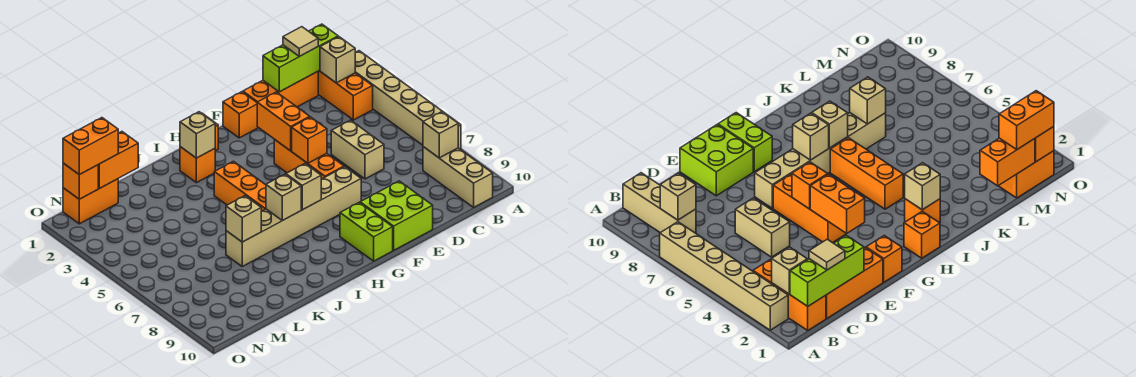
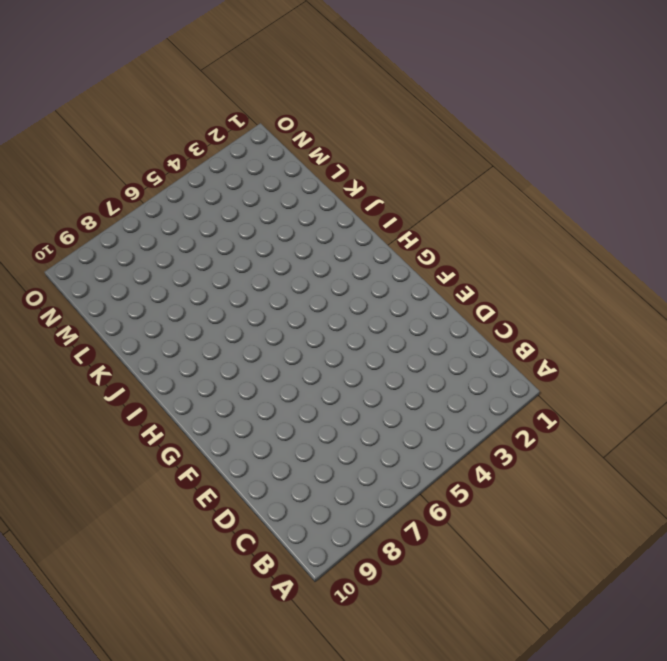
none -> tan brick A2:A7 level 1
none -> orange brick B1:B3 level 1
none -> tan brick B8:B10 level 1

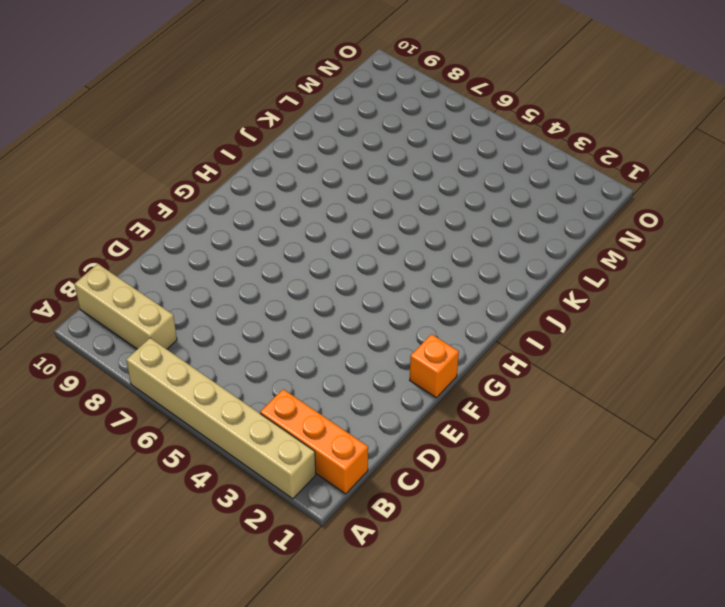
none -> orange brick C1:E1 level 1
none -> tan brick D5:D6 level 1
none -> lime brick E9:F10 level 1

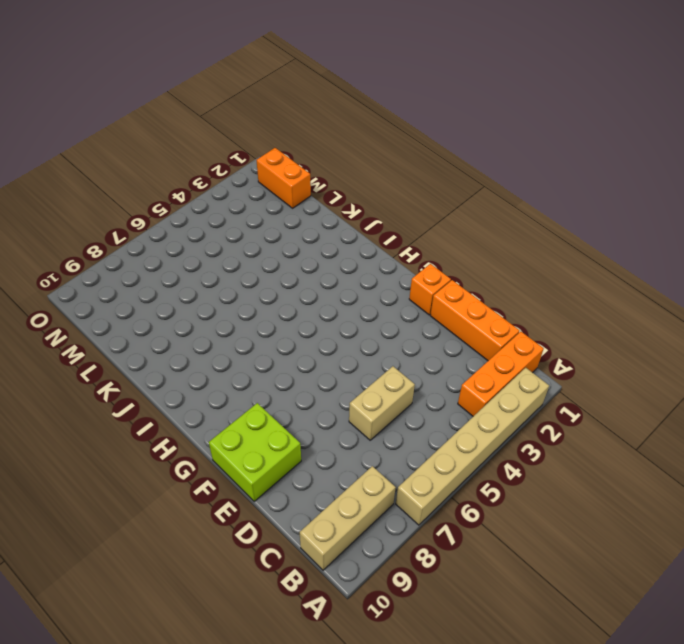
none -> orange brick F4:F6 level 1
none -> tan brick F7:K7 level 1
none -> lime brick G9:G10 level 1

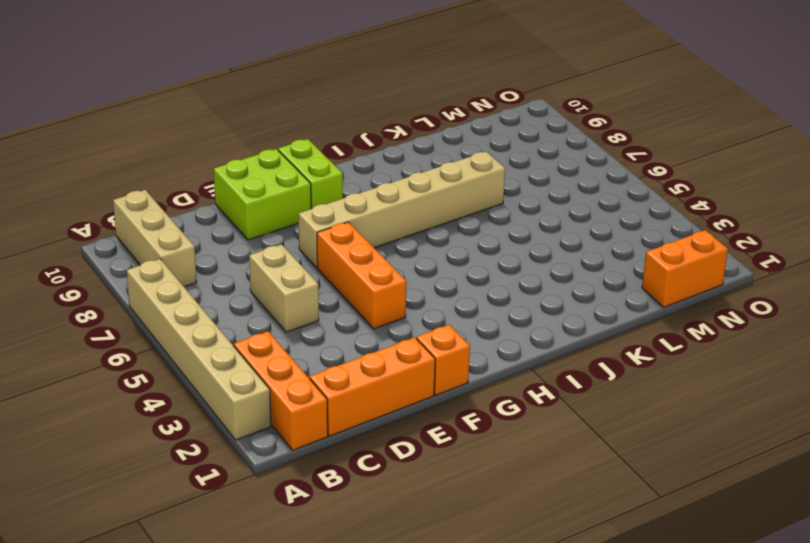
none -> orange brick H1 level 1
none -> orange brick I2 level 1
none -> orange brick I4:I6 level 1

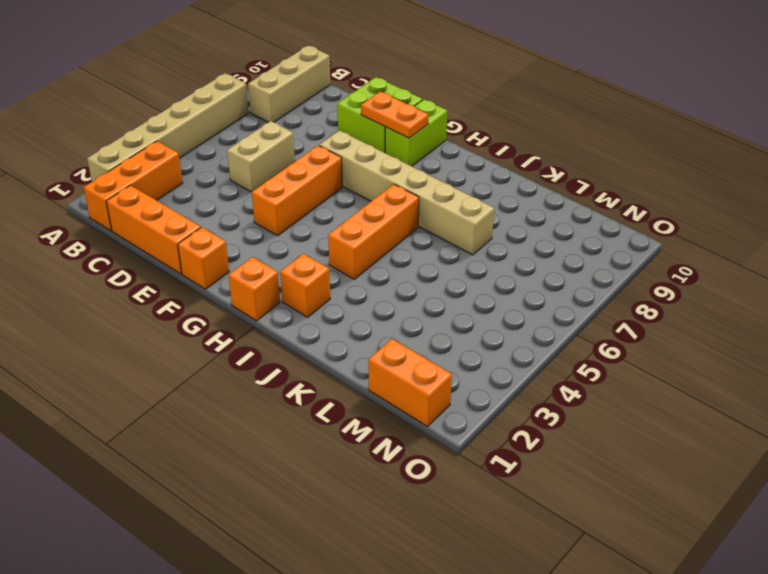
orange plate F9:G9 level 2 -> none
none -> lime brick B1:D1 level 2
none -> tan brick B2 level 2
none -> tan brick B8 level 2

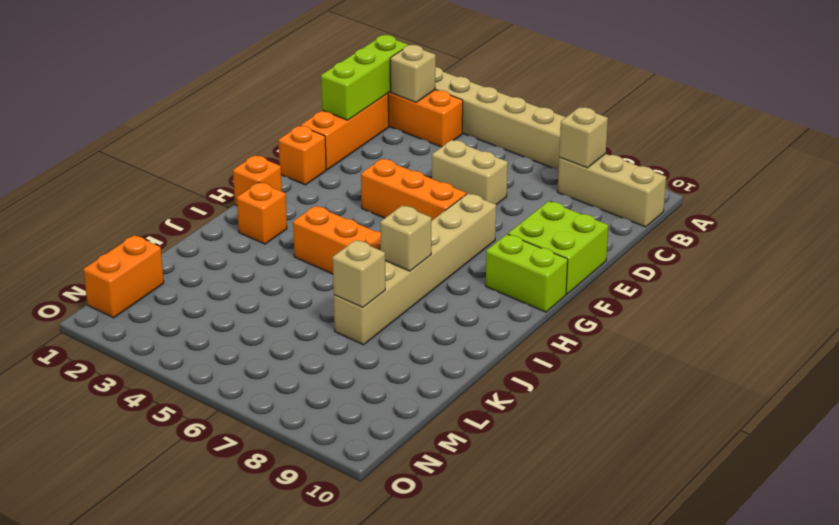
none -> orange brick F3:F4 level 2
none -> orange brick F5 level 2
none -> tan brick H7 level 2

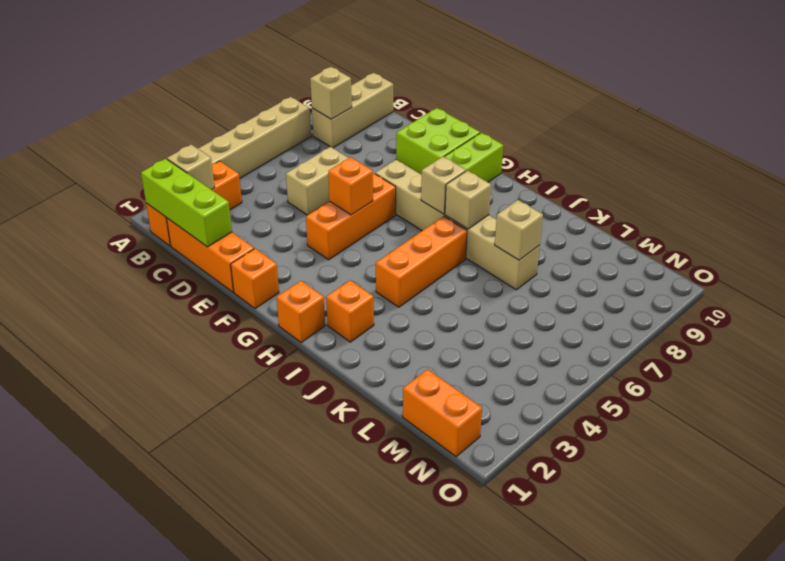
none -> orange brick F3:F4 level 2
none -> tan brick I2 level 2
none -> orange brick L1:M1 level 2

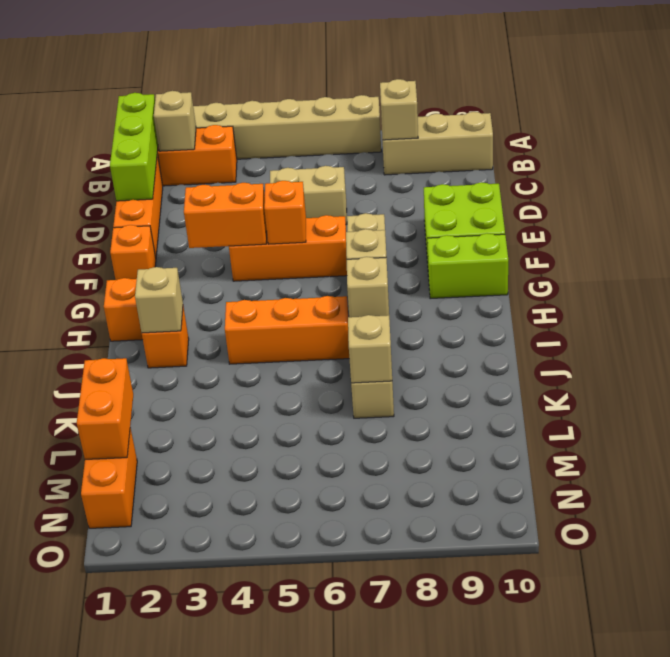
none -> orange brick N1 level 2
none -> tan tile C1 level 3
none -> orange brick M1:N1 level 3

